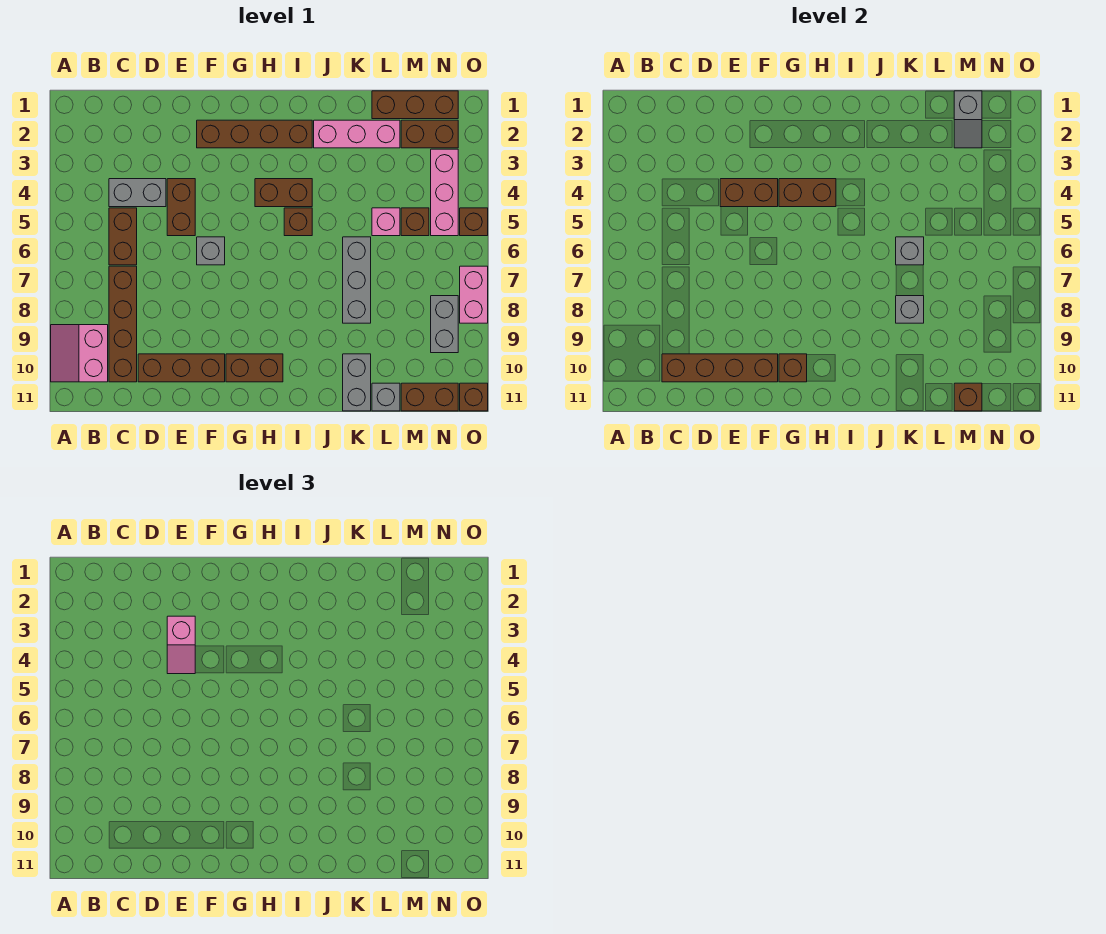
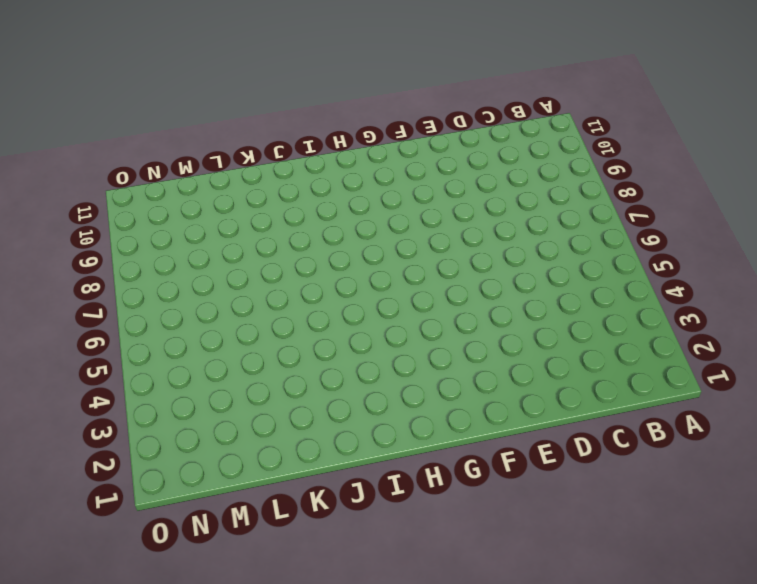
none -> pink slope A9:B10 level 1 top B
none -> grey brick C4:D4 level 1
none -> brown brick C5:C6 level 1
none -> brown brick C7:C10 level 1

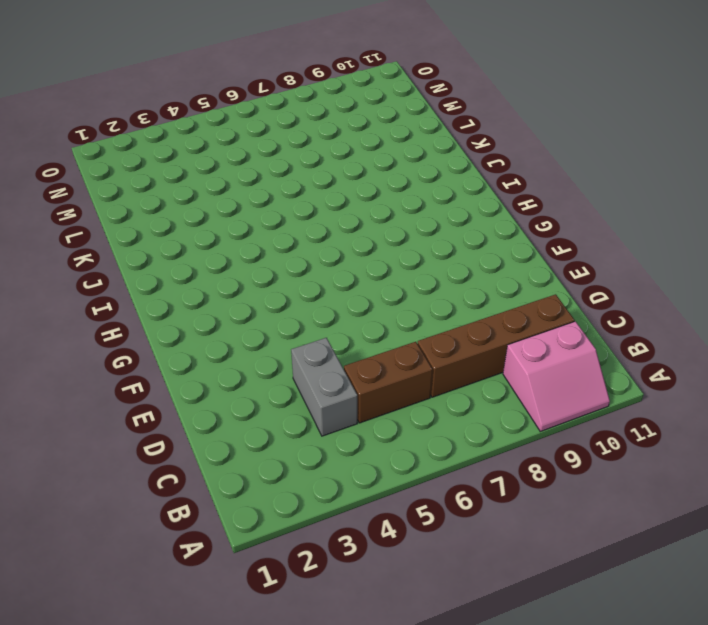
none -> brown brick D10:F10 level 1
none -> brown brick E4:E5 level 1
none -> brown brick F2:I2 level 1
none -> grey brick F6 level 1

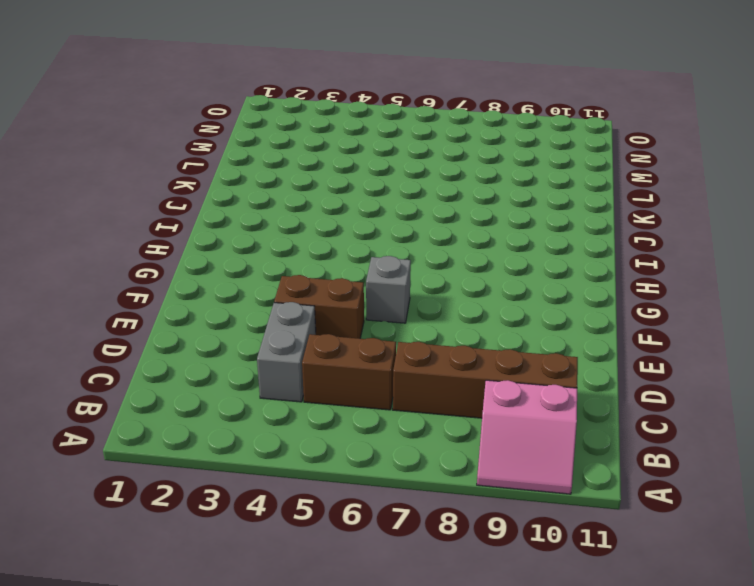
none -> brown brick D10:F10 level 1
none -> brown brick F2:I2 level 1
none -> brown brick G10:H10 level 1
none -> brown brick H4:I4 level 1

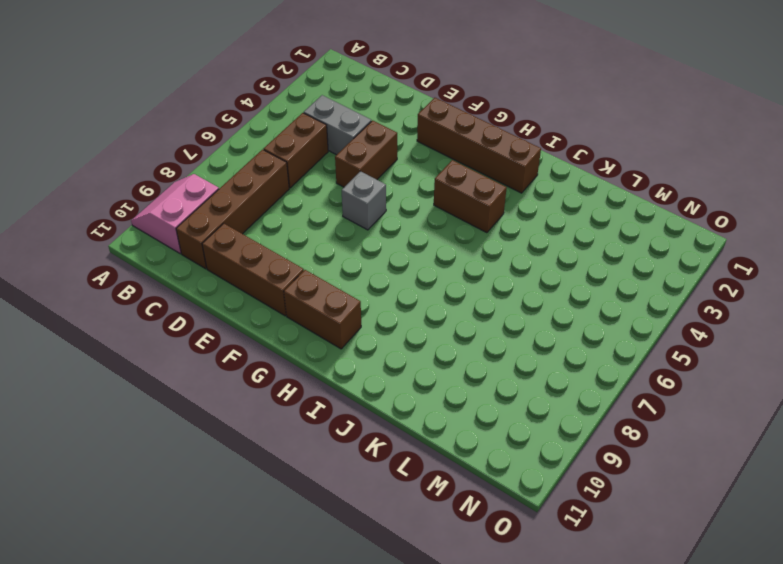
none -> brown brick I5 level 1
none -> pink brick J2:L2 level 1
none -> grey brick K6:K8 level 1
none -> grey brick K10:K11 level 1

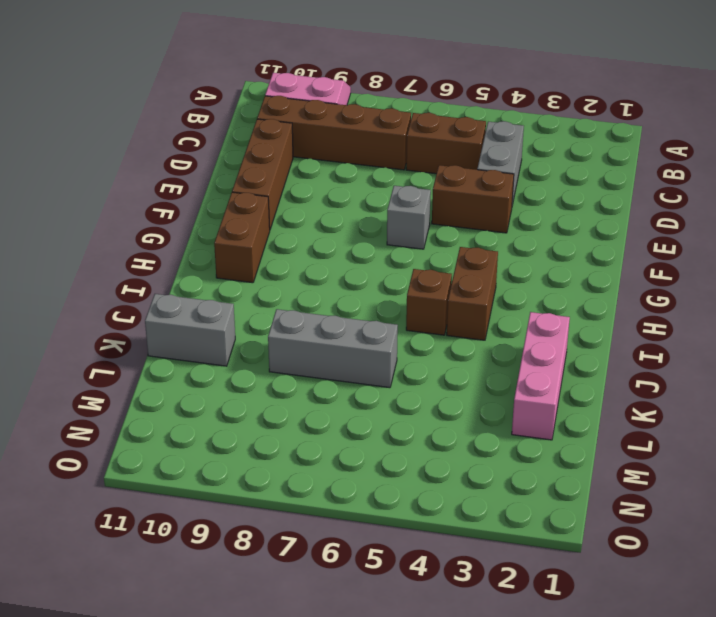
none -> brown brick F2:I2 level 1
none -> brown brick L1:N1 level 1
none -> pink brick L5 level 1
none -> grey brick L11 level 1

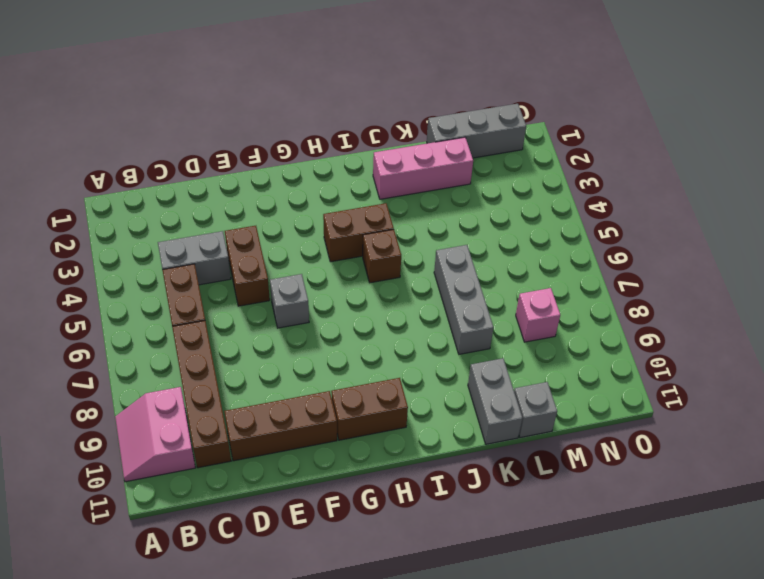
grey brick L1:N1 level 1 -> brown brick L1:N1 level 1
pink brick M8 level 1 -> pink brick L5 level 1
none -> brown brick F2:I2 level 1
none -> brown brick M2:N2 level 1
none -> brown brick M5 level 1
none -> brown brick M11:N11 level 1

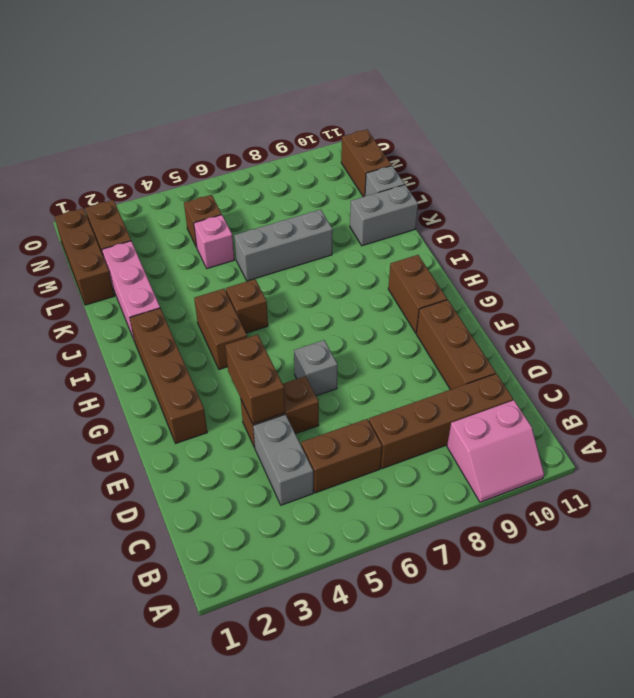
none -> pink brick N3:N5 level 1
none -> grey brick N8:N9 level 1
none -> brown brick O5 level 1
none -> pink brick O7:O8 level 1

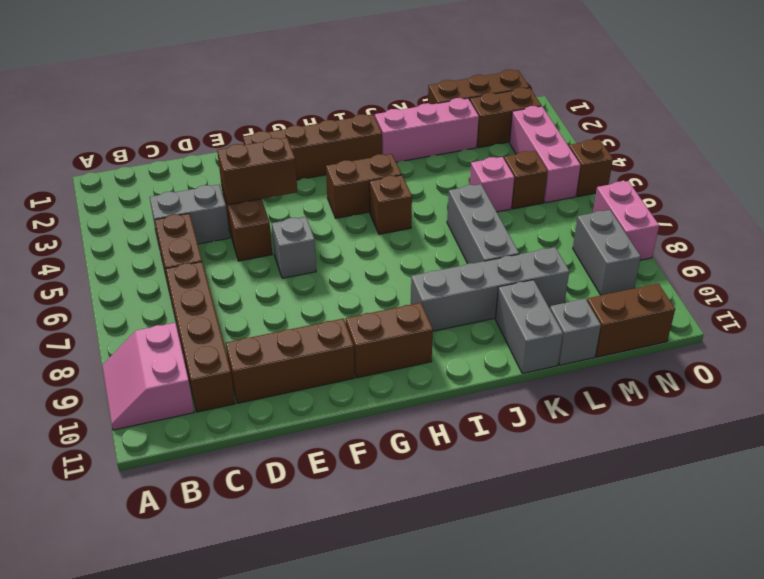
grey brick I9:L9 level 1 -> none
none -> brown brick O11 level 1
none -> brown brick C10:F10 level 2
none -> brown brick G4:H4 level 2
none -> brown brick G10 level 2

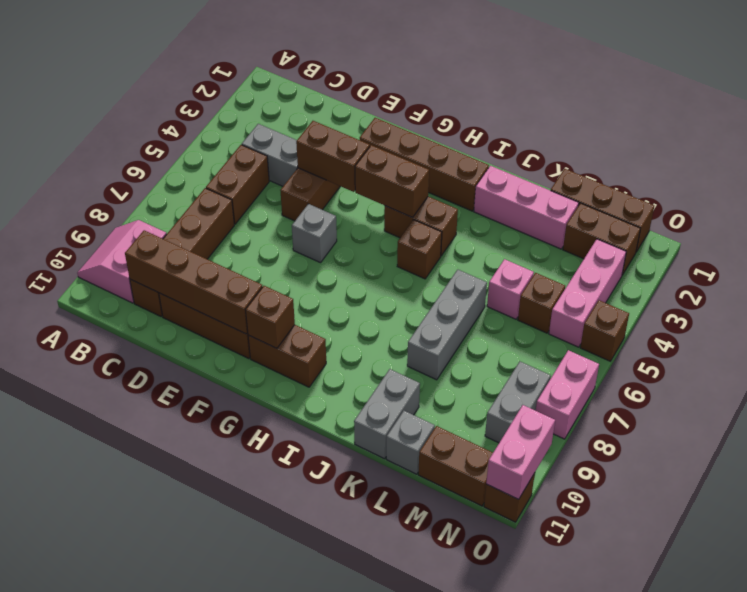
pink brick O10:O11 level 2 -> none
none -> grey brick K6 level 2
none -> grey brick K8 level 2
none -> grey slope M1:M2 level 2 top 1
none -> brown brick M11 level 2

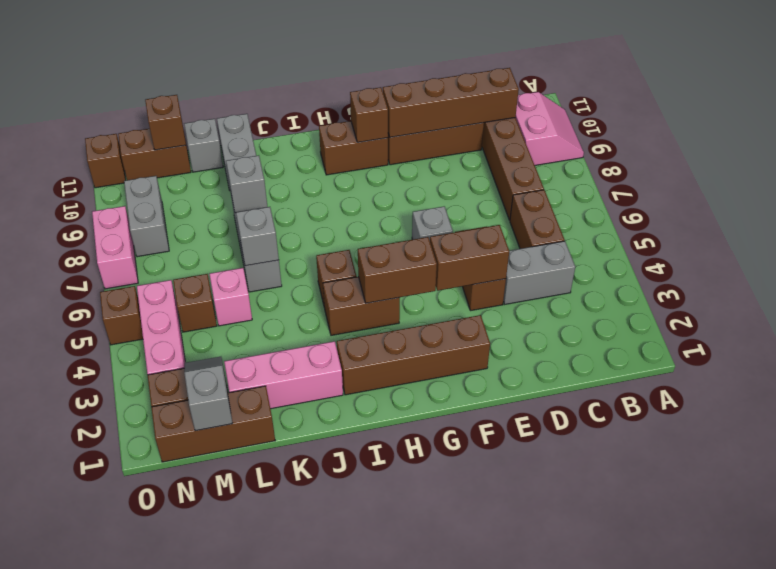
none -> pink slope E3:E4 level 3 top 3

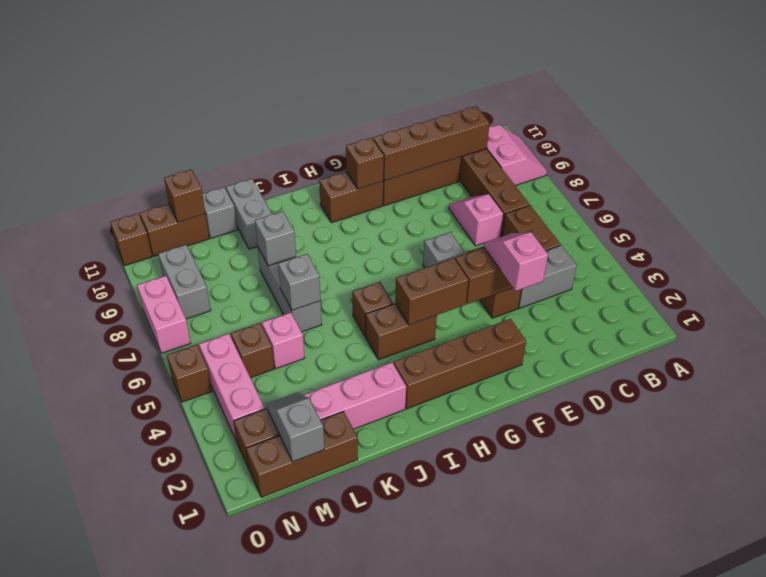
pink slope D7:D8 level 1 top 7 -> none

